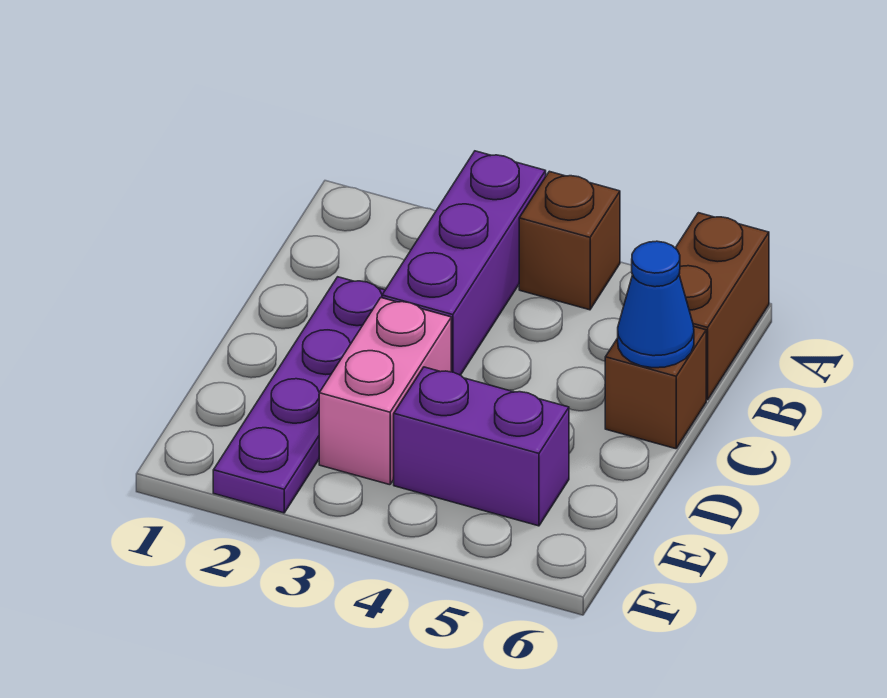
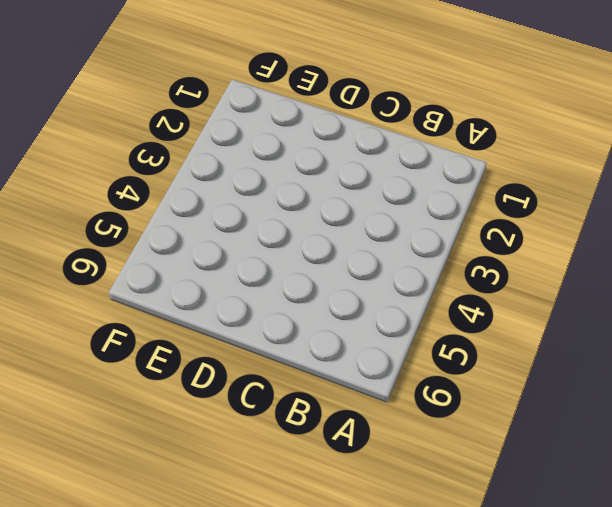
none -> purple brick A3:C3 level 1
none -> brown brick A4 level 1

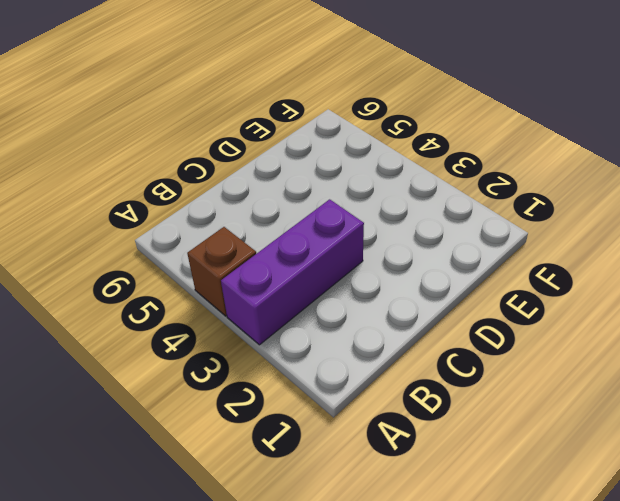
none -> brown brick A6:B6 level 1
none -> purple plate C2:F2 level 1

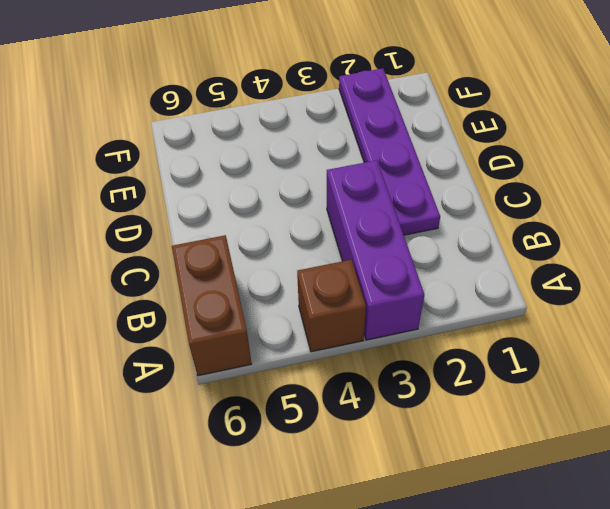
none -> brown brick C6 level 1
none -> pink brick D3:E3 level 1

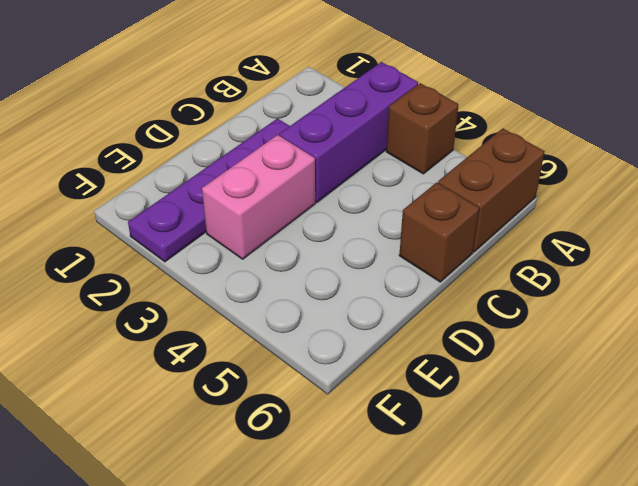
none -> purple brick E4:E5 level 1
none -> blue cone C6 level 2

